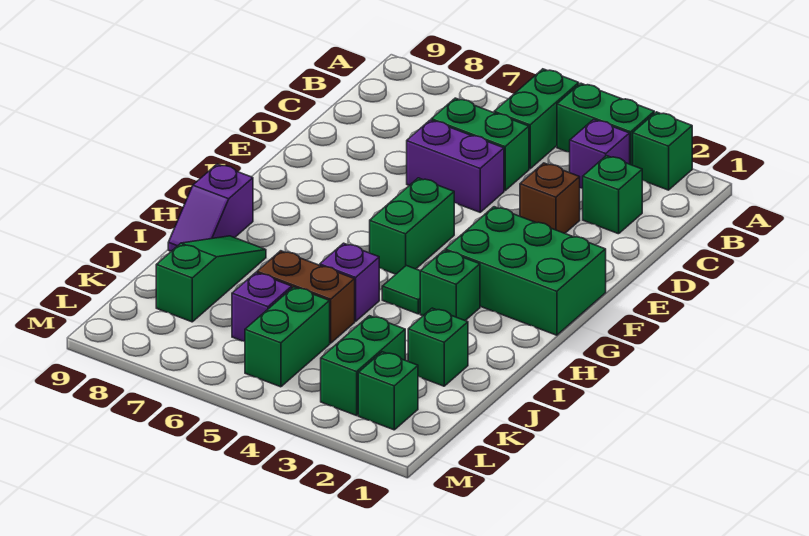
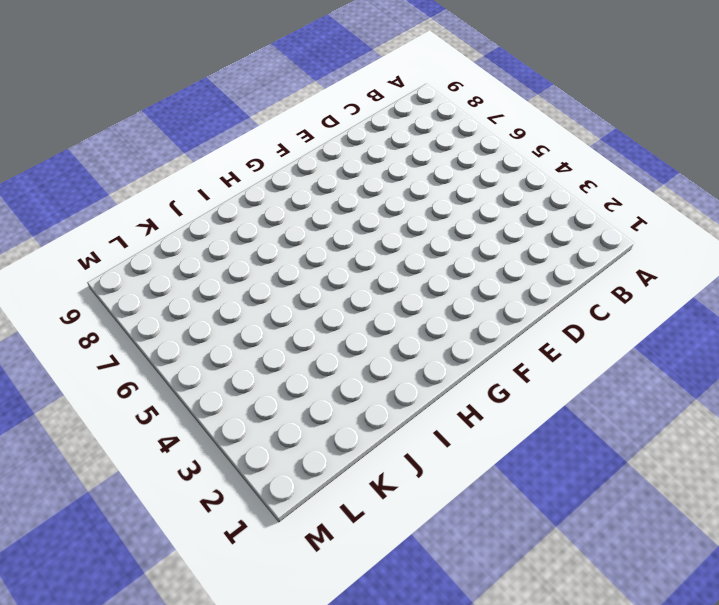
none -> green brick A2 level 1
none -> green brick A3:A4 level 1
none -> green brick A5:B5 level 1

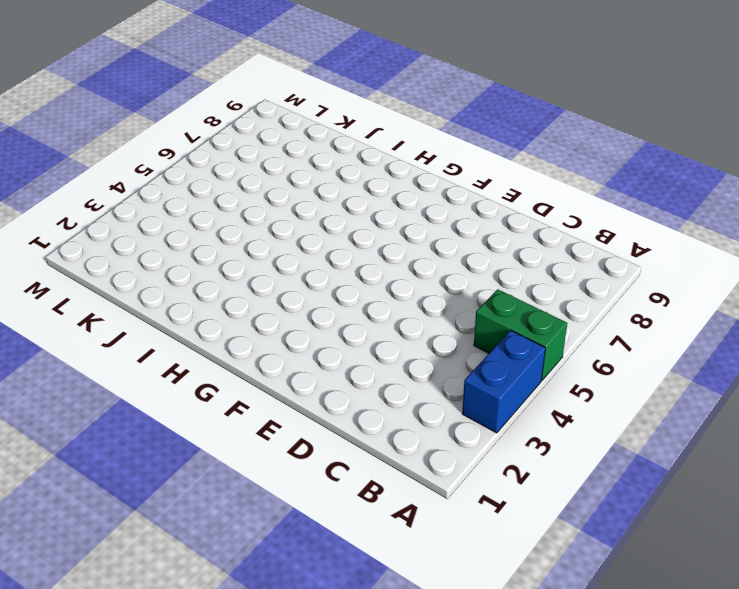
blue brick A3:A4 level 1 -> green brick A3:A4 level 1
none -> green brick A2 level 1
none -> purple brick B3 level 1
none -> green brick C2 level 1

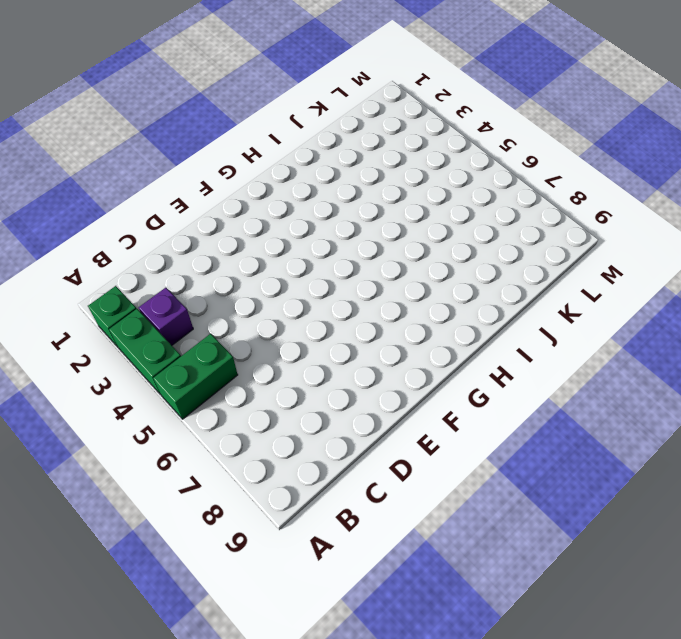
none -> green brick C2 level 1
none -> green brick C5:C6 level 1
none -> brown brick D3 level 1

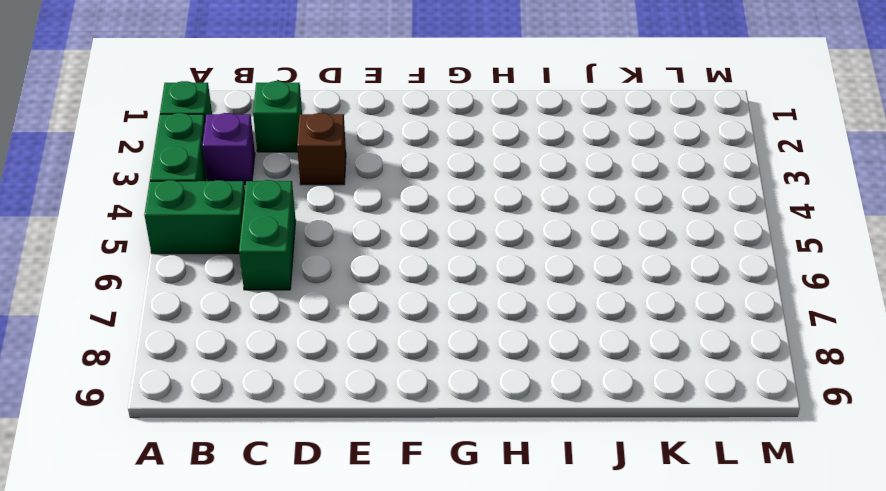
none -> purple brick D5:D6 level 1
none -> green brick F1:G3 level 1
none -> green brick F5:G5 level 1

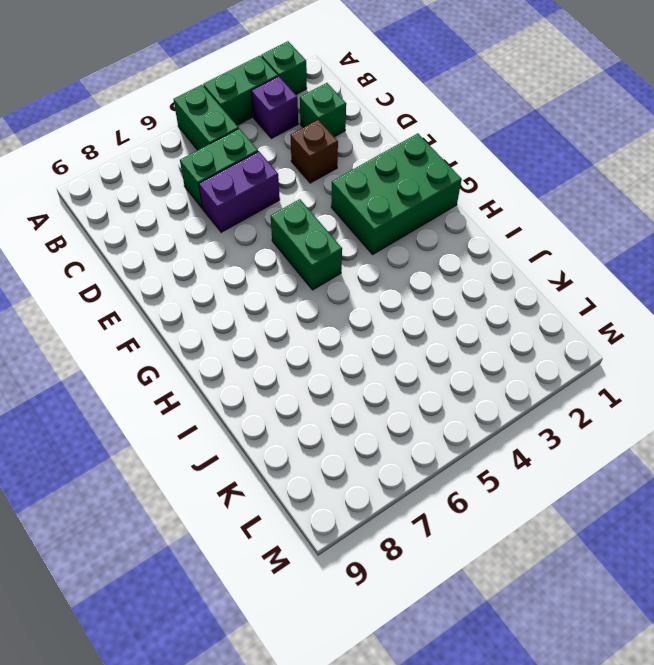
none -> green brick H3 level 1
none -> green tile H4 level 1
none -> purple slope H9:I9 level 1 top H

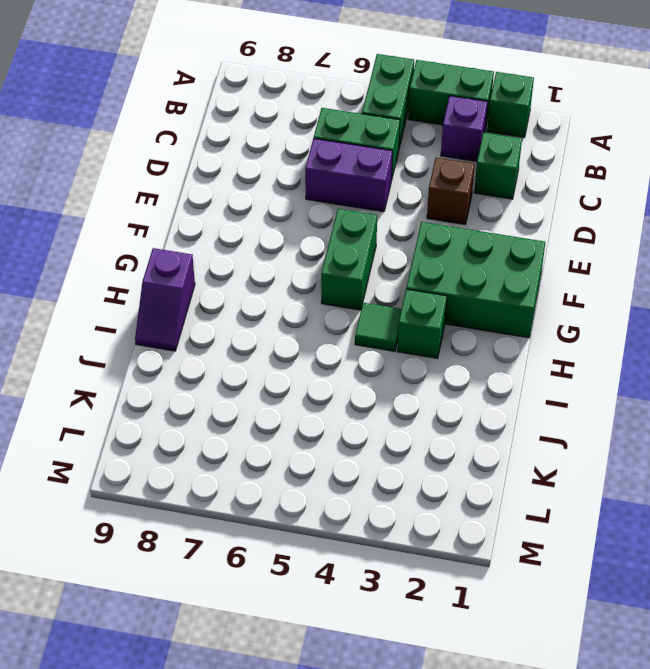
none -> purple brick I5 level 1
none -> green slope I8:K8 level 1 top K
none -> green brick J2 level 1

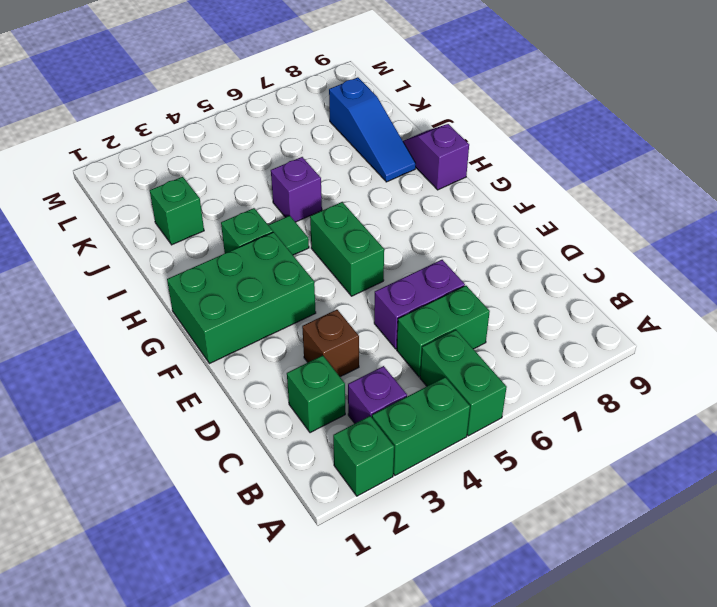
blue slope I8:K8 level 1 top K -> green slope I8:K8 level 1 top K
none -> brown brick J5:J6 level 1
none -> green brick K3:L3 level 1
none -> green brick K5:L5 level 1

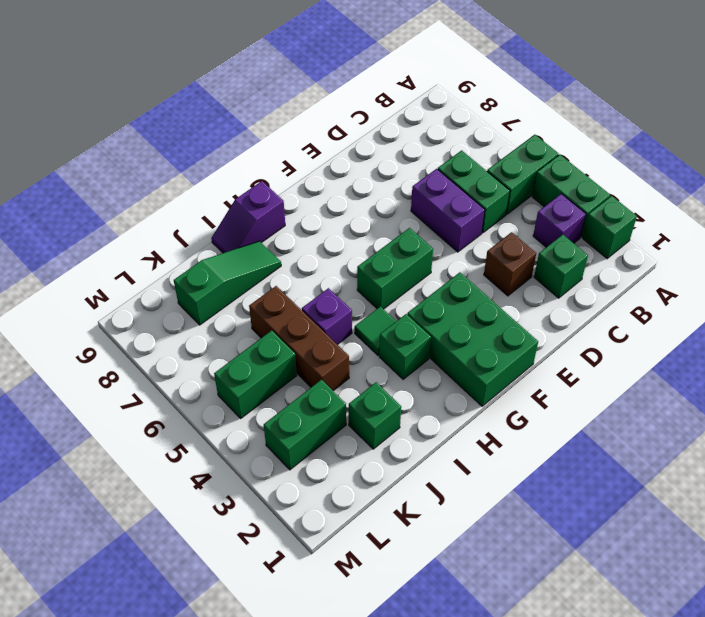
brown brick J4:J6 level 1 -> brown brick J5:J6 level 1
none -> purple brick K6 level 1
none -> green brick L2 level 1

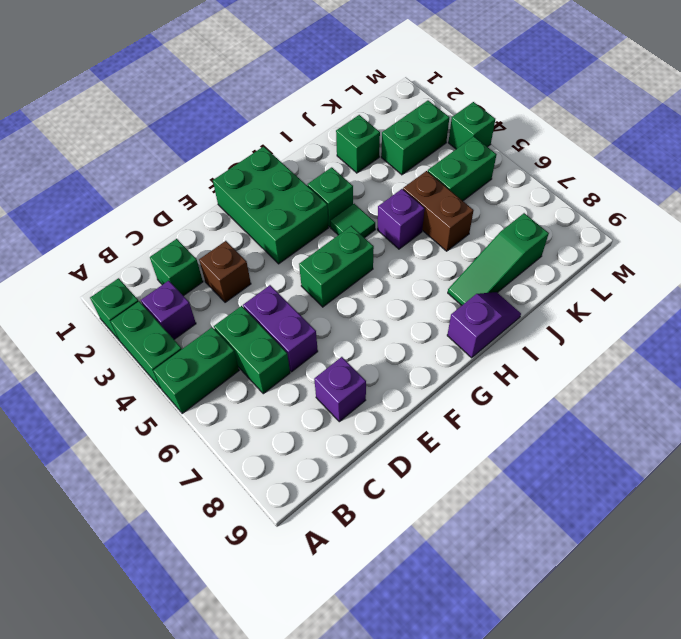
purple brick D8 level 1 -> purple brick K6 level 1
green brick M4 level 1 -> green brick L2 level 1

